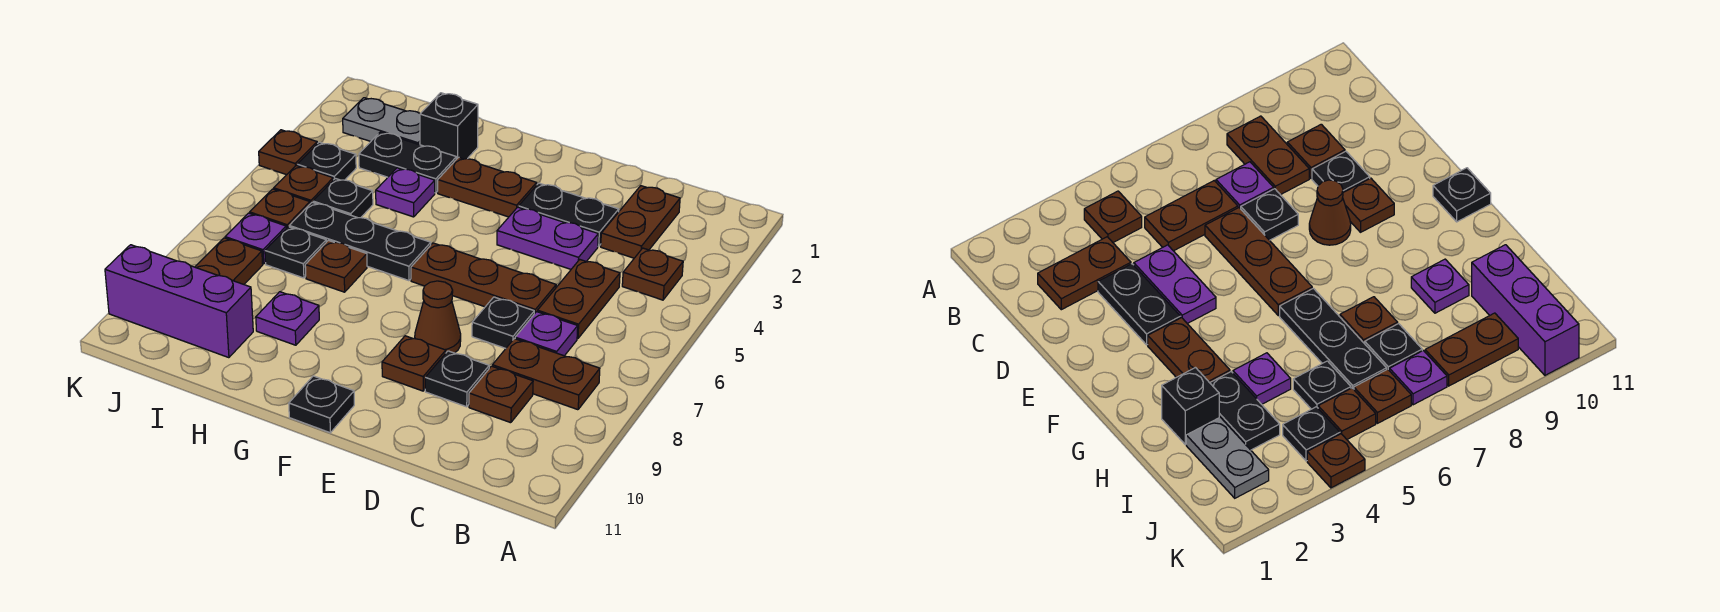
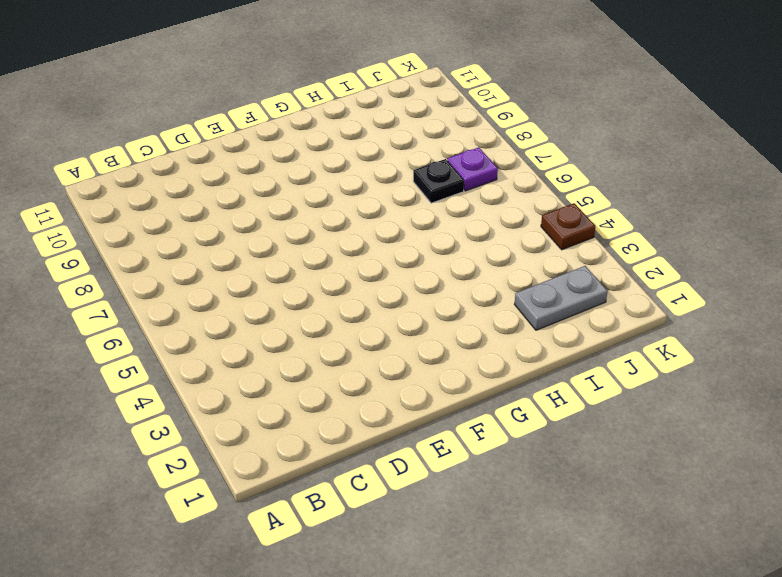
none -> brown plate B4 level 1
none -> brown plate B8:C8 level 1
none -> brown plate C2:C3 level 1
none -> brown plate C5:C6 level 1

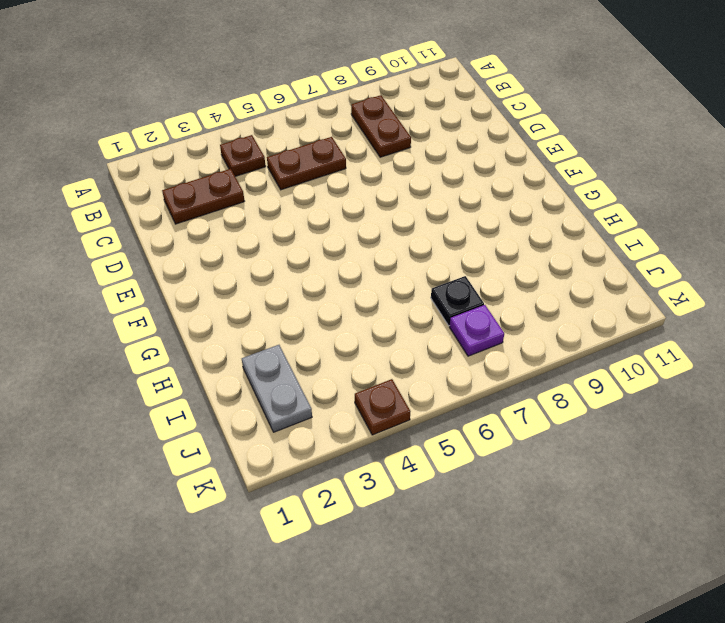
none -> purple plate C7 level 1
none -> brown plate C9 level 1
none -> black plate D3:E3 level 1
none -> purple plate D4:E4 level 1

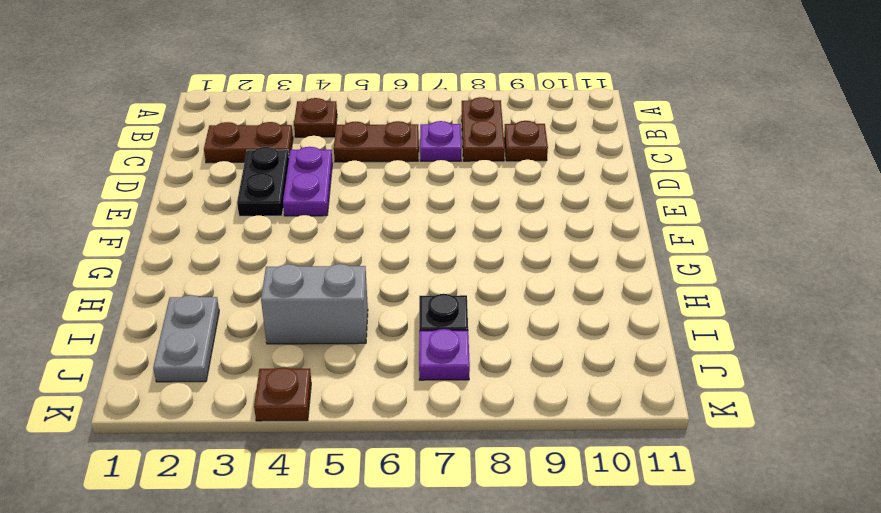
grey brick I4:I5 level 1 -> black plate I5 level 1
none -> brown plate D6:F6 level 1
none -> black plate D7 level 1
none -> black plate D9 level 1
none -> brown cone E8 level 1

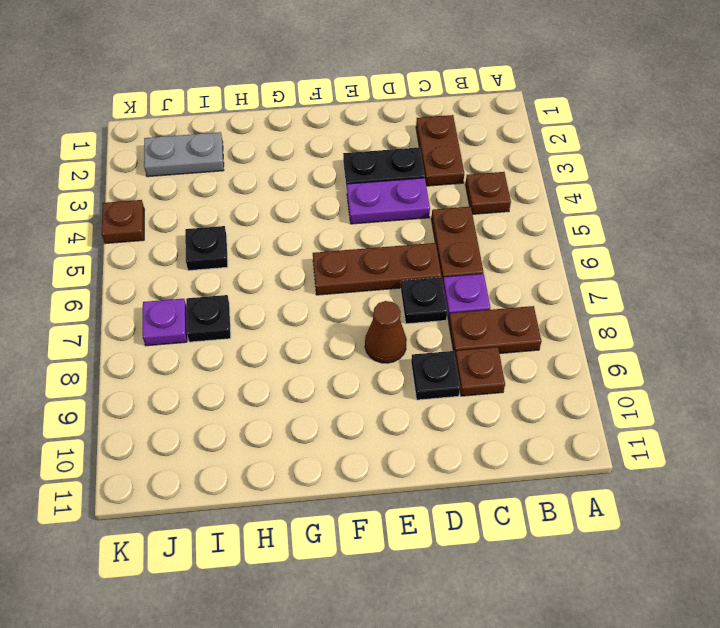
none -> brown plate E9 level 1
none -> brown plate F3:G3 level 1
none -> black plate F11 level 1
none -> black plate G6:I6 level 1

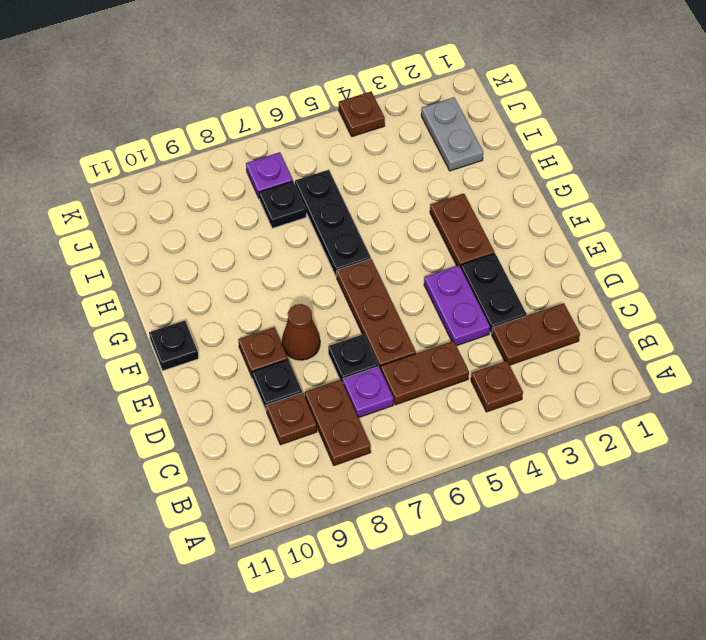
none -> black brick H2 level 1
none -> black plate H3:I3 level 1
none -> purple plate H4 level 1
none -> brown plate H7 level 1

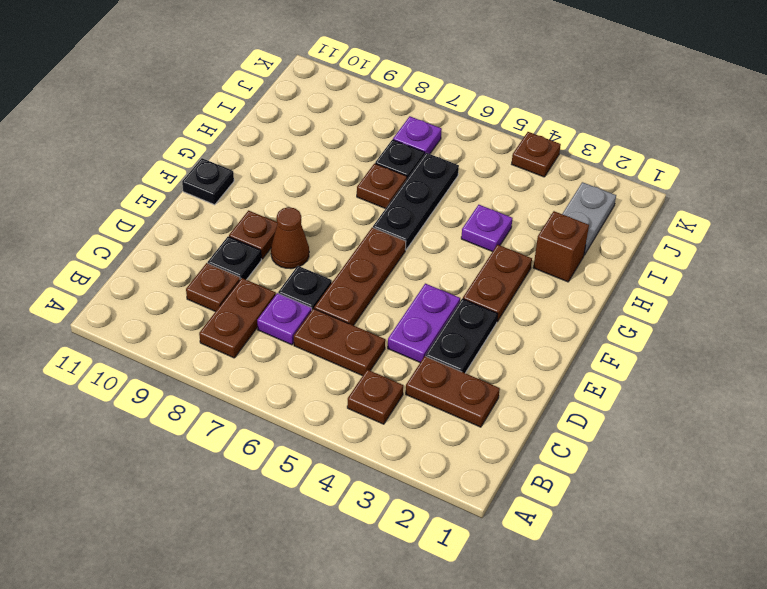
brown brick H2 level 1 -> black brick H2 level 1
none -> black plate H3:I3 level 1
none -> purple plate H9 level 1
none -> black plate I5 level 1
none -> purple brick I10:K10 level 1

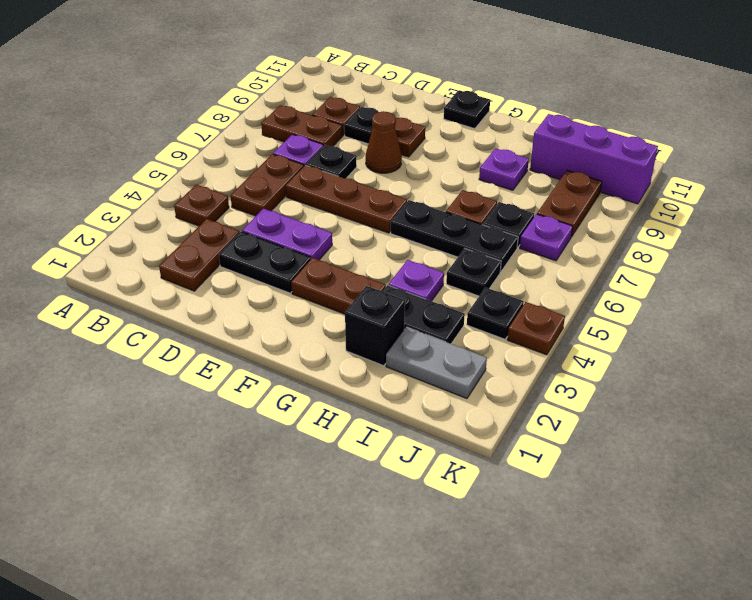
none -> brown plate J5 level 1
none -> brown plate J6 level 1

